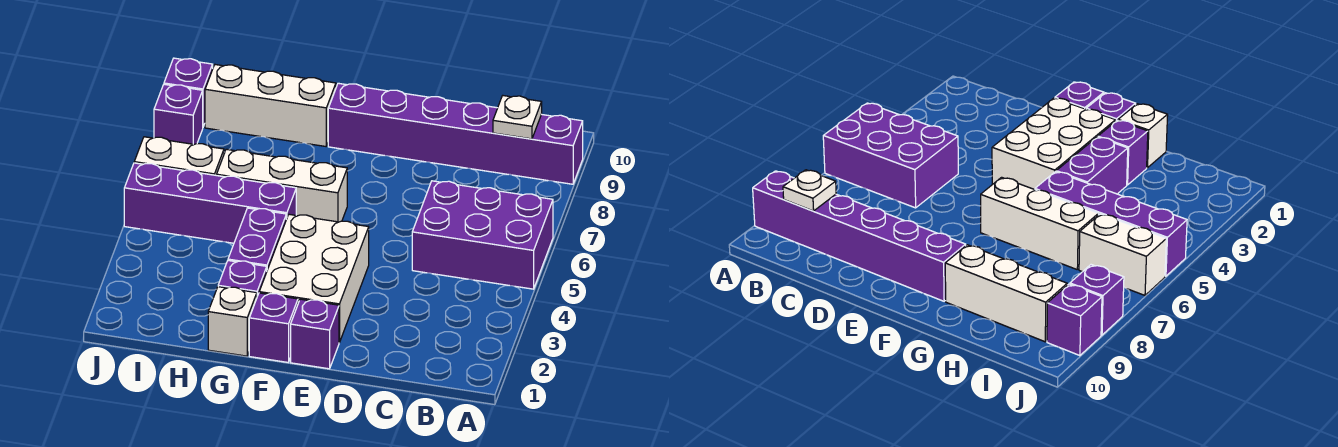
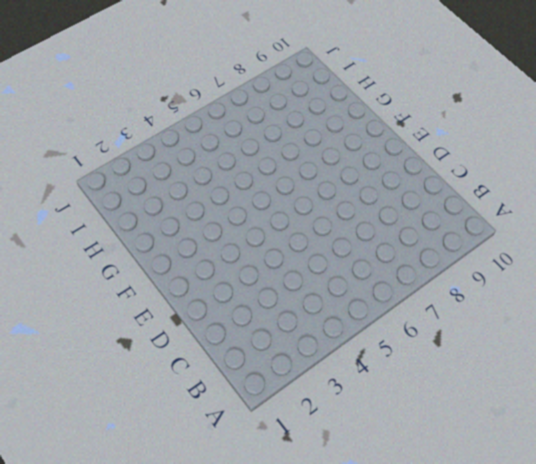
none -> purple brick A5:C6 level 1
none -> purple brick A9:F9 level 1
none -> purple brick E1 level 1

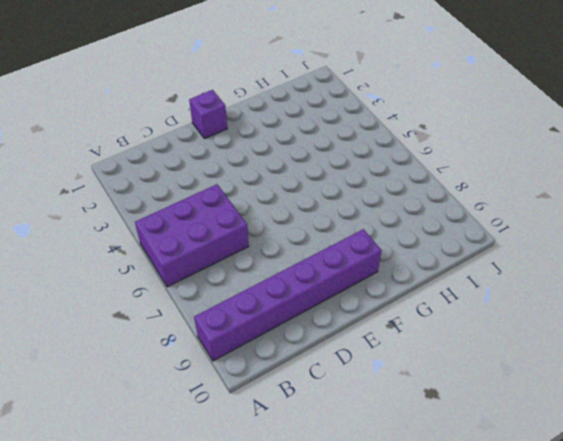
none -> white brick E2:F4 level 1
none -> purple brick F1 level 1
none -> white brick F6:H6 level 1

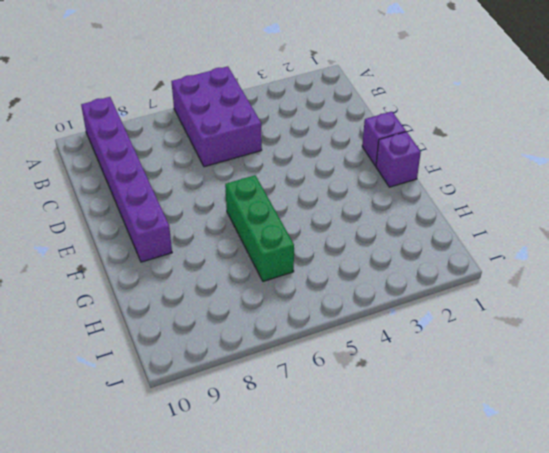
green brick F6:H6 level 1 -> white brick F6:H6 level 1
none -> white brick E2:F4 level 1
none -> white brick G1 level 1
none -> purple brick G2 level 1

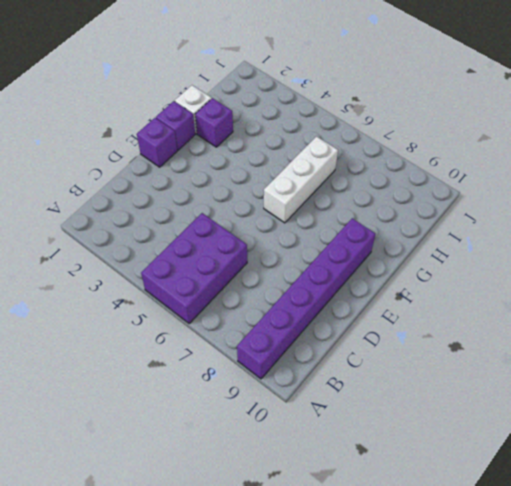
none -> white brick E2:F4 level 1
none -> purple brick G3:G4 level 1
none -> purple brick G5:J5 level 1

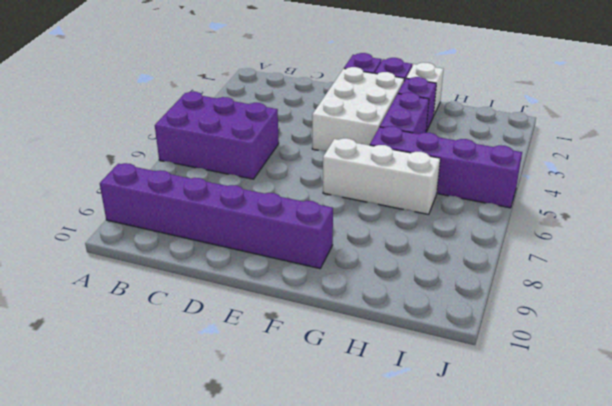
none -> white brick G9:I9 level 1
none -> white brick I6:J6 level 1
none -> purple brick J8 level 1

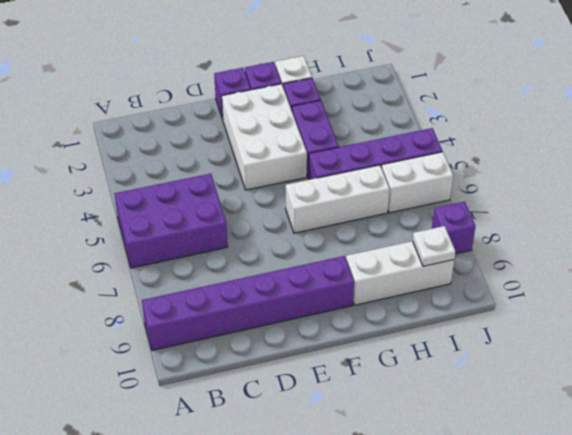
white plate I9 level 2 -> white plate B9 level 2
none -> purple brick J9 level 1

